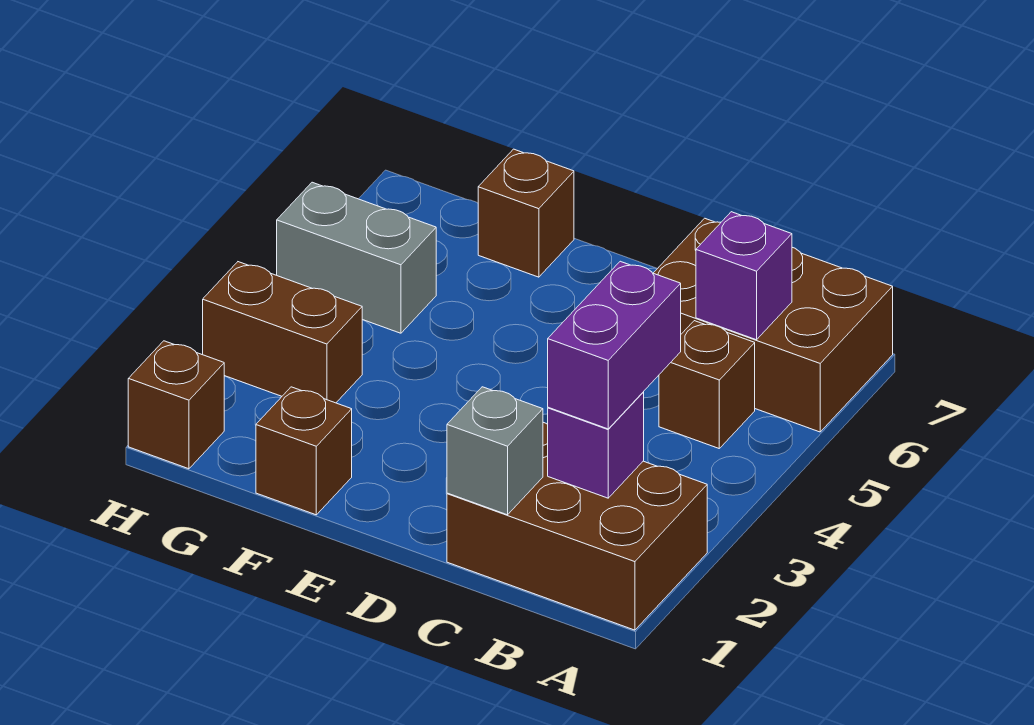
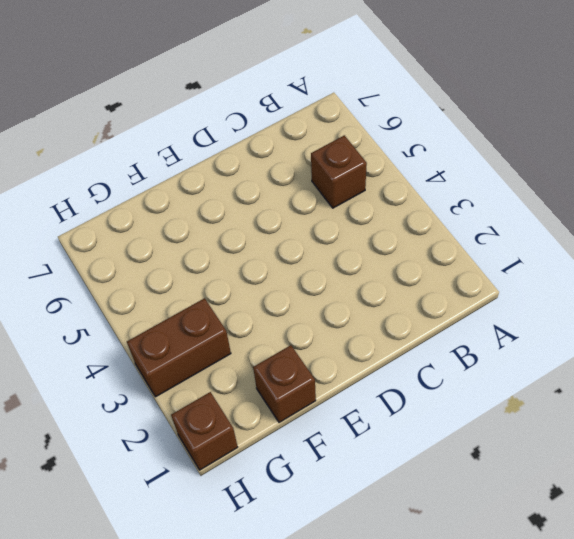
none -> brown brick A1:C2 level 1
none -> brown brick A6:C7 level 1
none -> brown brick F7 level 1

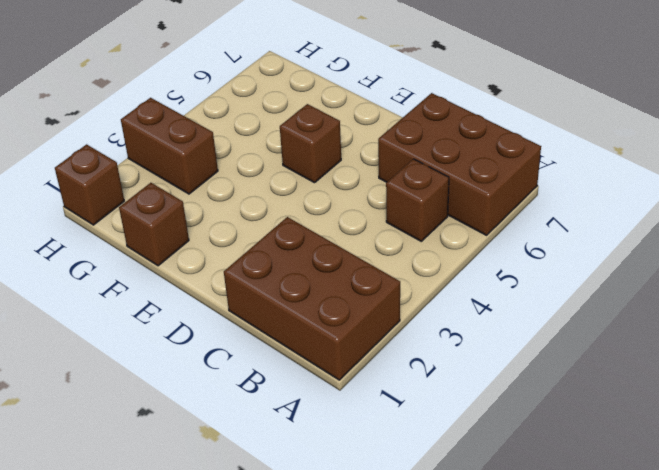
brown brick E5 level 1 -> brown brick F7 level 1
none -> grey brick G5:H5 level 1
none -> purple brick B2 level 2
none -> purple brick B6 level 2

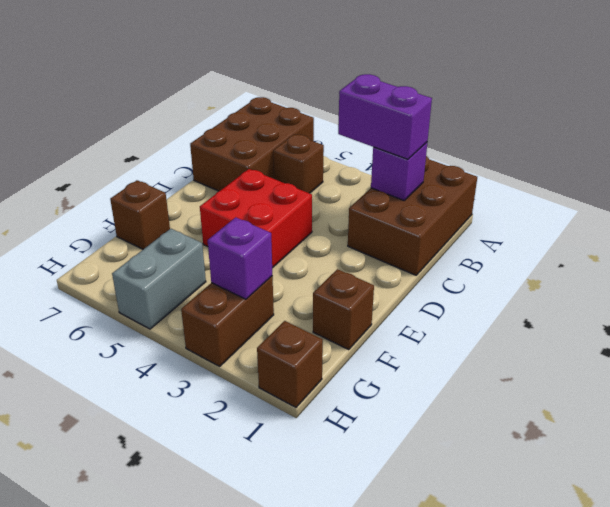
red brick D4:E5 level 1 -> none
purple brick G3 level 2 -> purple brick B6 level 2
none -> grey brick C1 level 2

